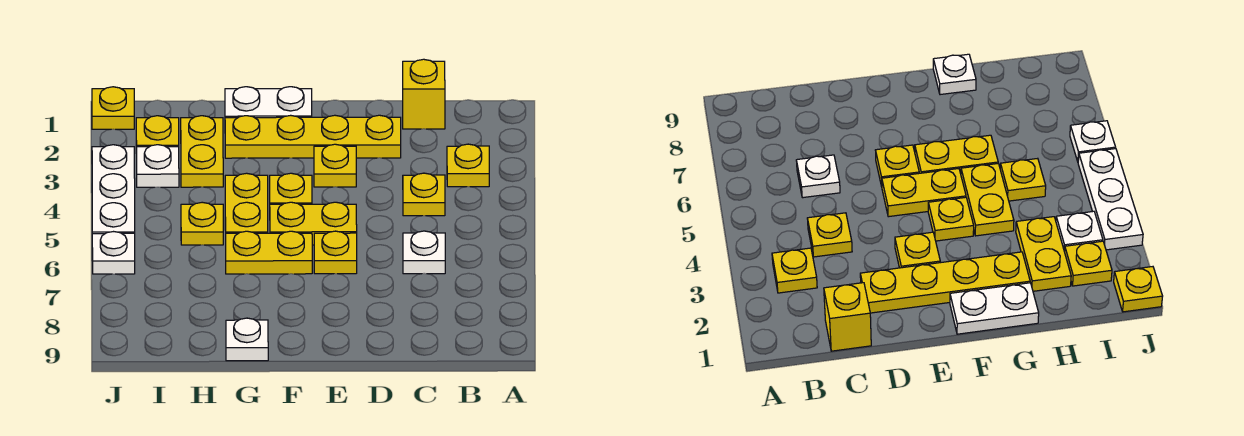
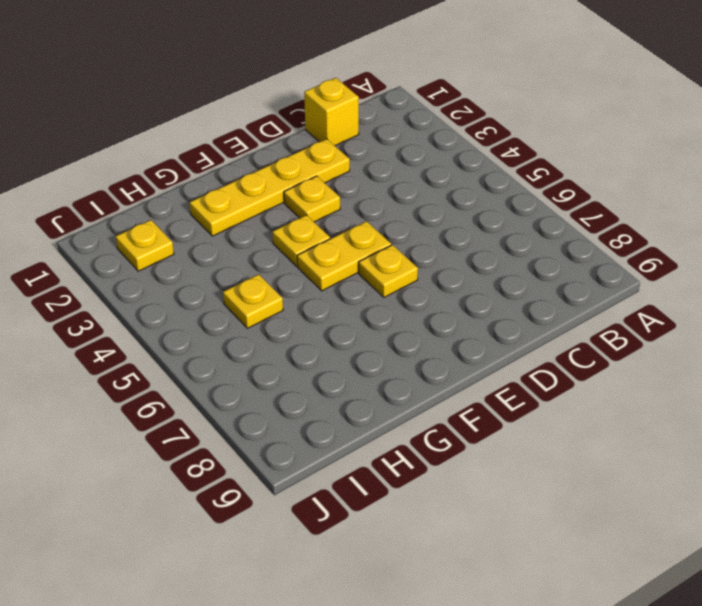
none -> yellow plate B3 level 1
none -> yellow plate C4 level 1
none -> white plate C6 level 1

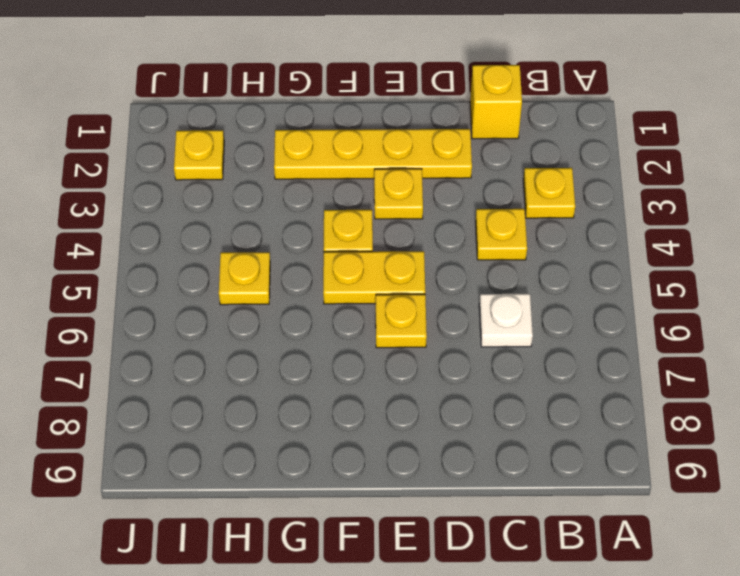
none -> white plate F1:G1 level 1
none -> yellow plate F6:G6 level 1
none -> yellow plate G4:G5 level 1

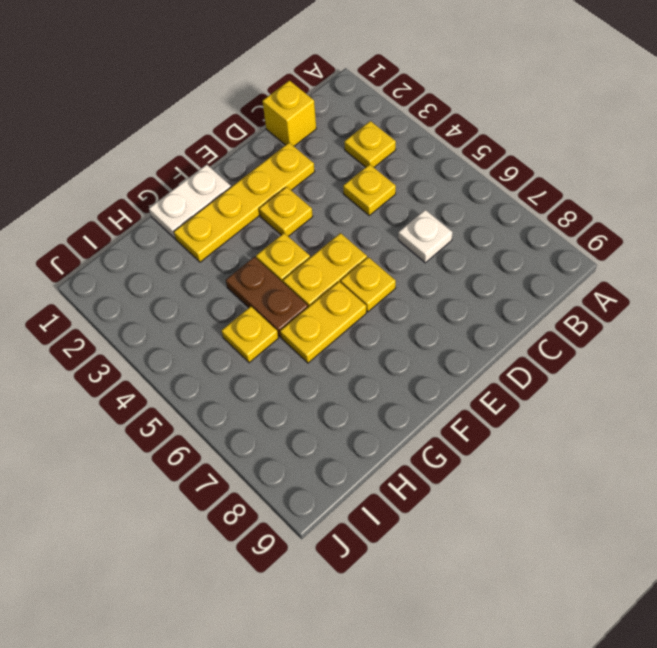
brown plate G4:G5 level 1 -> yellow plate G4:G5 level 1
none -> white plate G9 level 1
none -> yellow plate H2:H3 level 1
none -> yellow plate I2 level 1

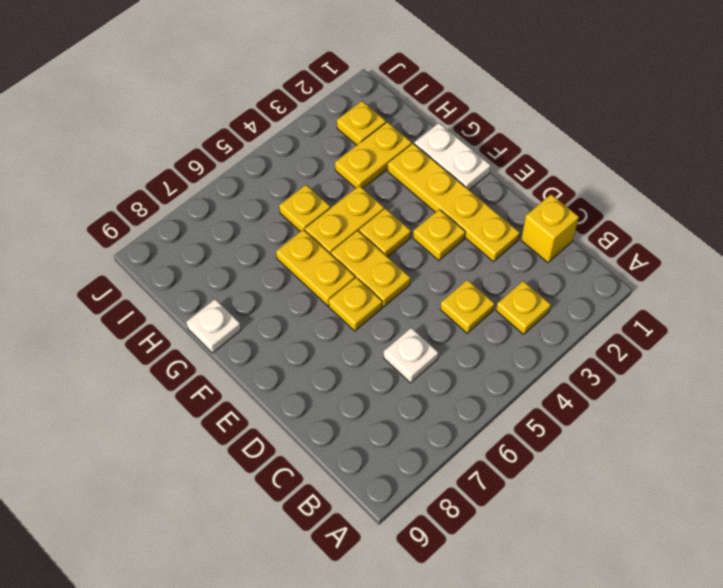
none -> white plate I3 level 1
none -> yellow plate J1 level 1
none -> white plate J3:J5 level 1

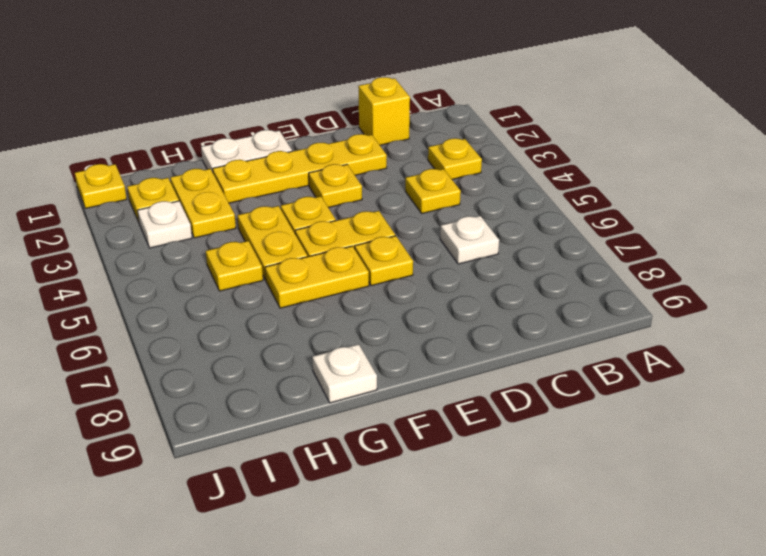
none -> white plate J3:J5 level 1
none -> white plate J6 level 1

